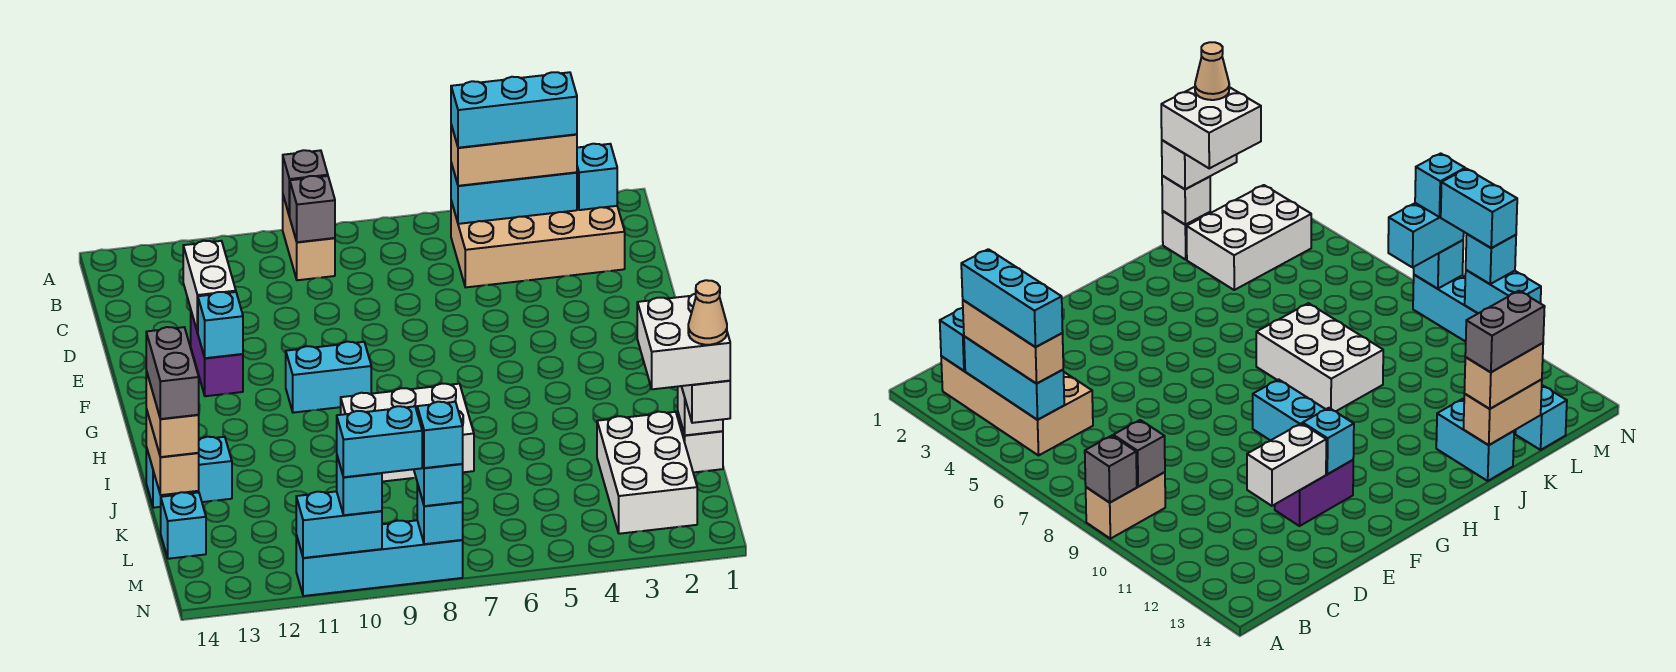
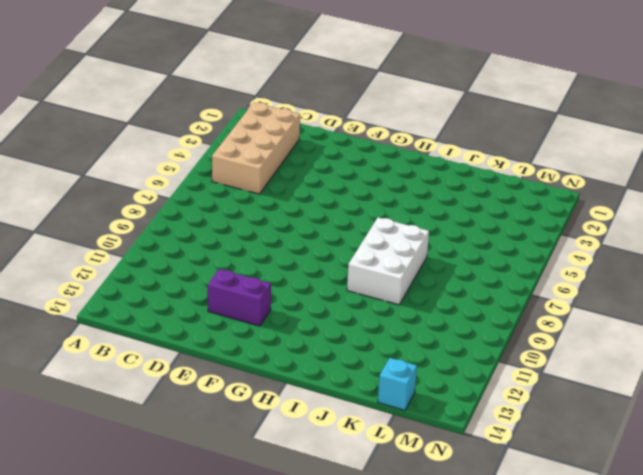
none -> tan brick A9:B9 level 1
none -> cyan brick G9:G10 level 1
none -> cyan brick J13:J14 level 1
none -> white brick K1 level 1

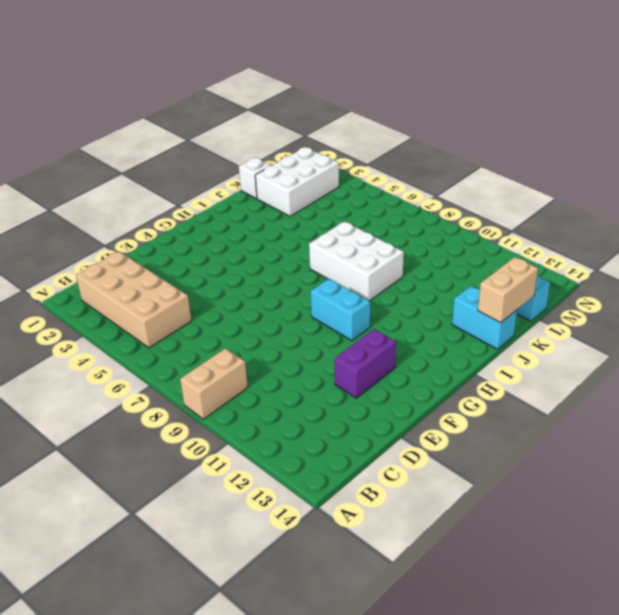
none -> cyan brick N8:N11 level 1
none -> grey brick A9 level 2
none -> cyan brick B2 level 2
none -> cyan brick B3:B5 level 2

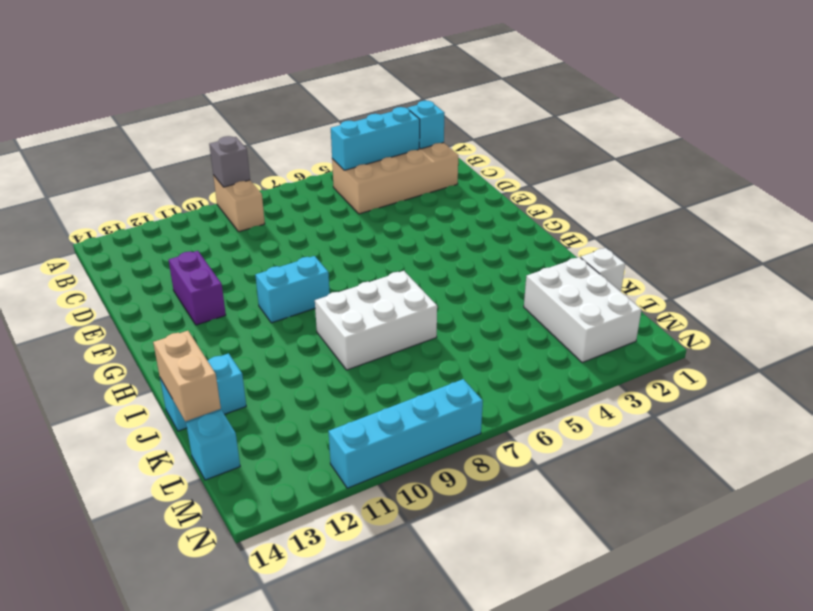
none -> grey brick B9 level 2
none -> white brick D12:E12 level 2
none -> cyan brick F12 level 2
none -> white brick K1 level 2

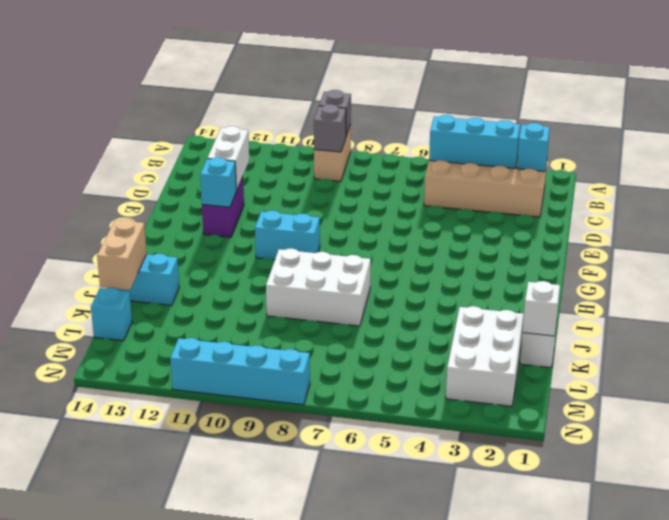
none -> cyan brick N8 level 2
none -> cyan brick N10:N11 level 2
none -> tan brick B3:B5 level 3
none -> tan brick J14:K14 level 3

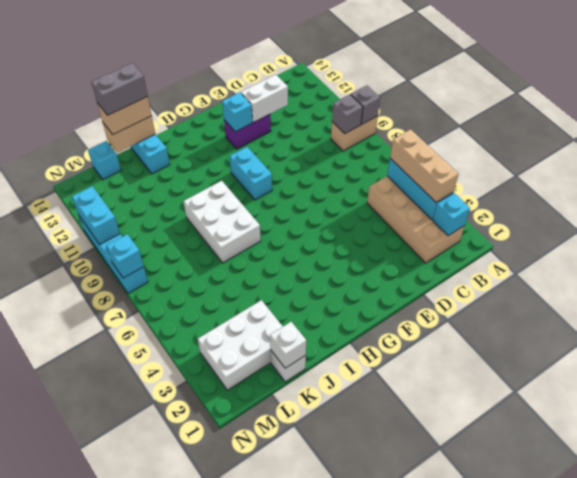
none -> white brick K1:L1 level 3
none -> cyan brick M8:N8 level 3
none -> cyan brick N10 level 3
none -> cyan brick B3:B5 level 4

